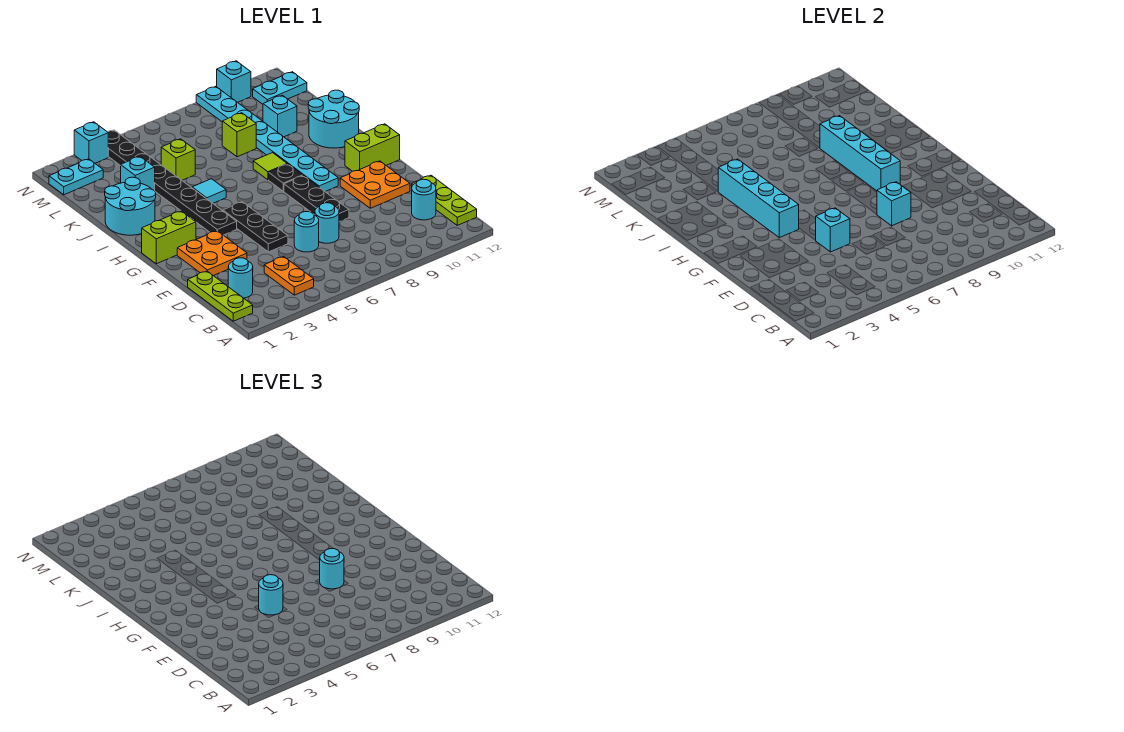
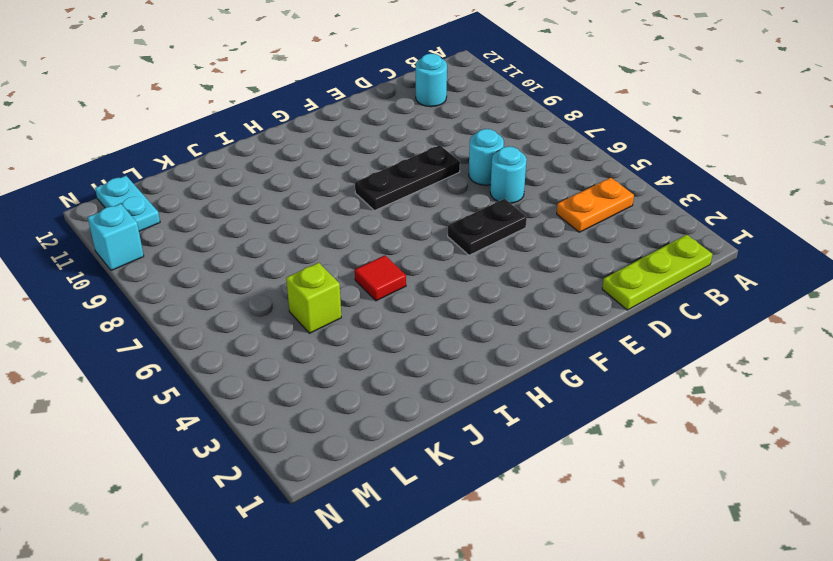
black plate E5:F5 level 1 -> black plate E5:G5 level 1
red tile I5 level 1 -> cyan tile I5 level 1
none -> lime plate B12:D12 level 1
none -> cyan round brick C2 level 1
none -> orange plate E2:F3 level 1
none -> orange plate E10:F11 level 1

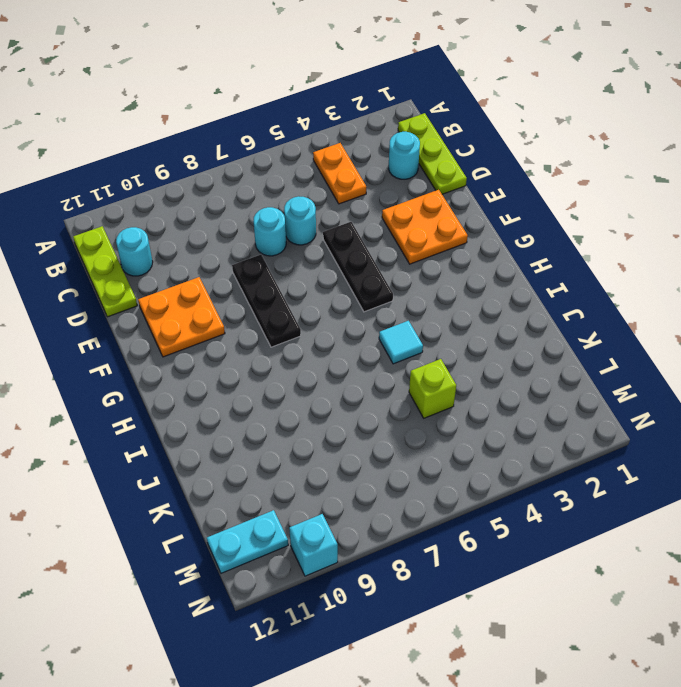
none -> lime brick G1:G2 level 1
none -> black plate G4:N4 level 1
none -> cyan plate G9:N9 level 1
none -> lime brick G11:G12 level 1

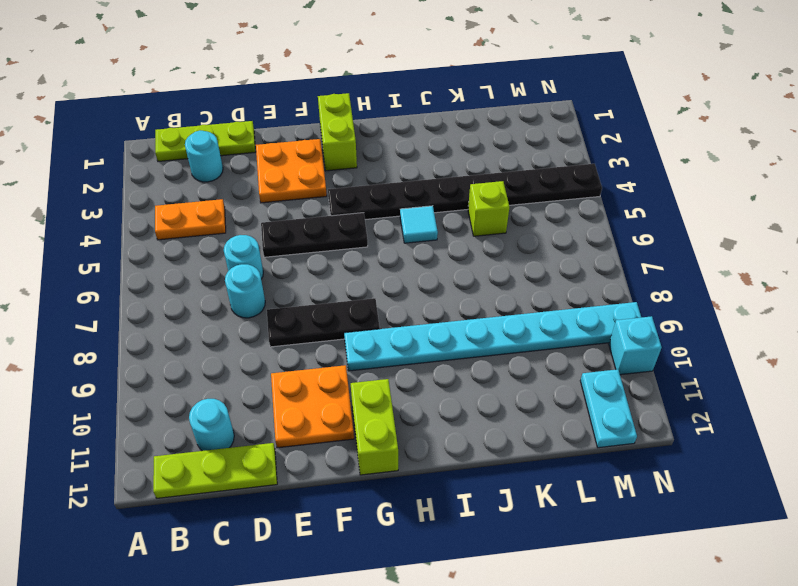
none -> black plate H8 level 1
none -> cyan round brick I1:J2 level 1
none -> lime tile I8 level 1
none -> cyan round brick I11:J12 level 1

